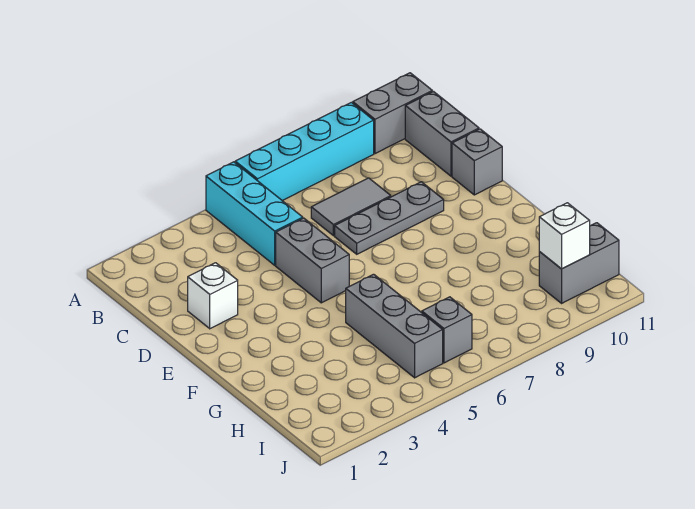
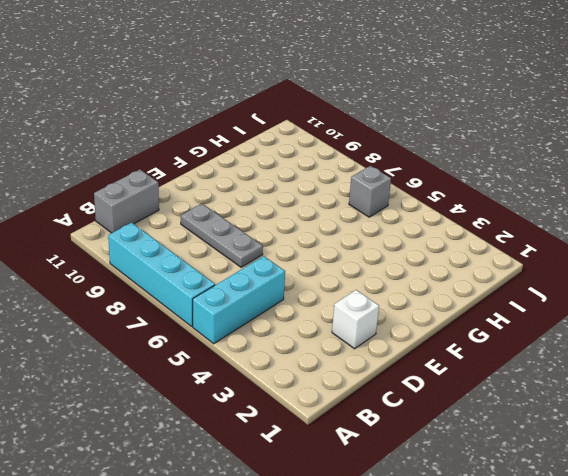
none -> grey brick A10:A11 level 1
none -> grey tile C7:C8 level 1
none -> grey brick D5:E5 level 1

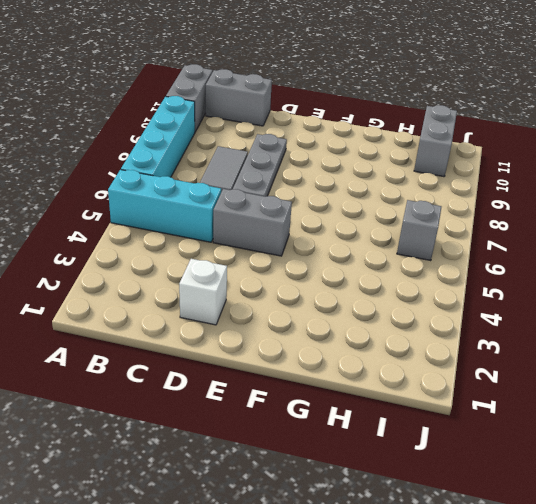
none -> grey brick D11 level 1
none -> grey brick G5:I5 level 1
none -> white brick I10 level 2

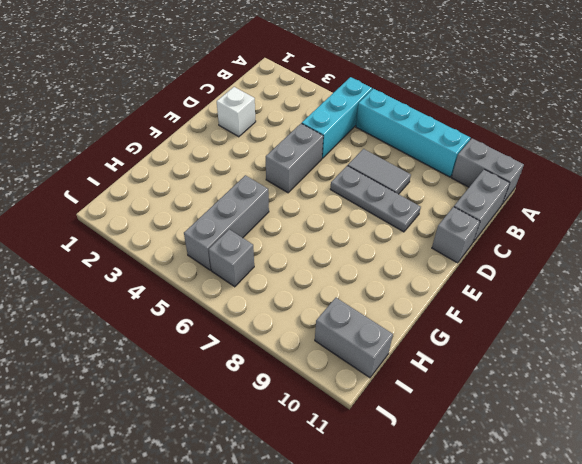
none -> white brick I10 level 2

